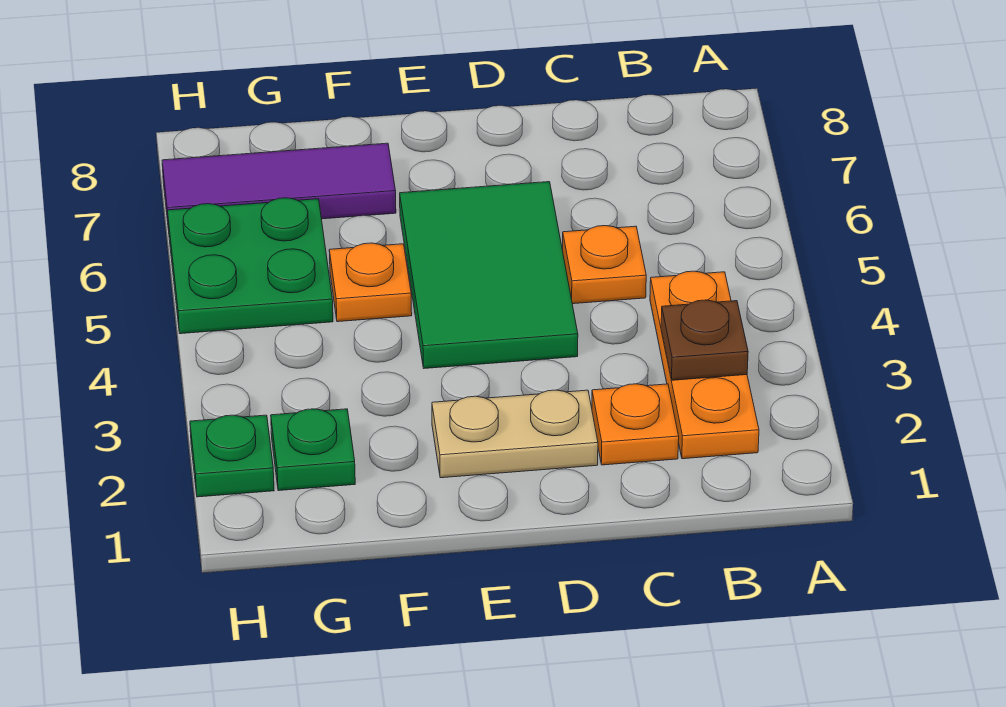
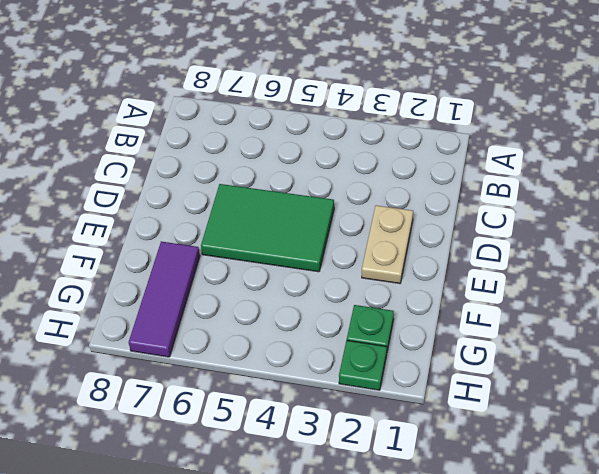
none -> orange plate B2:B4 level 1
none -> orange plate C2 level 1

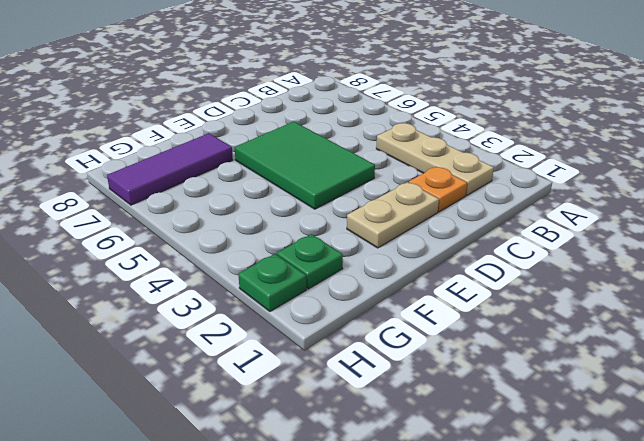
tan plate B2:B4 level 1 -> orange plate B2:B4 level 1
none -> orange plate C5 level 1
none -> orange plate F5 level 1

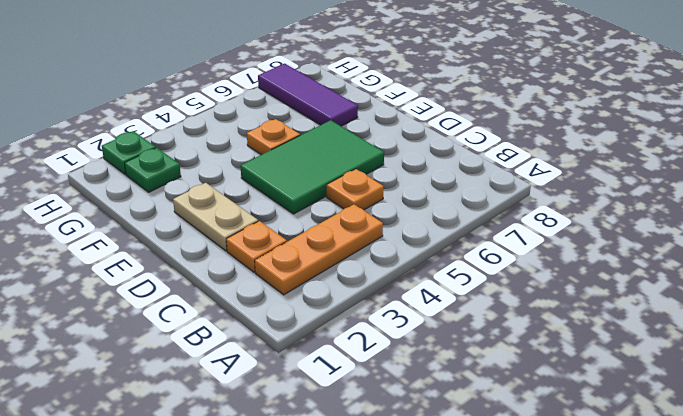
none -> green plate G5:H6 level 1
none -> brown plate B3 level 2

